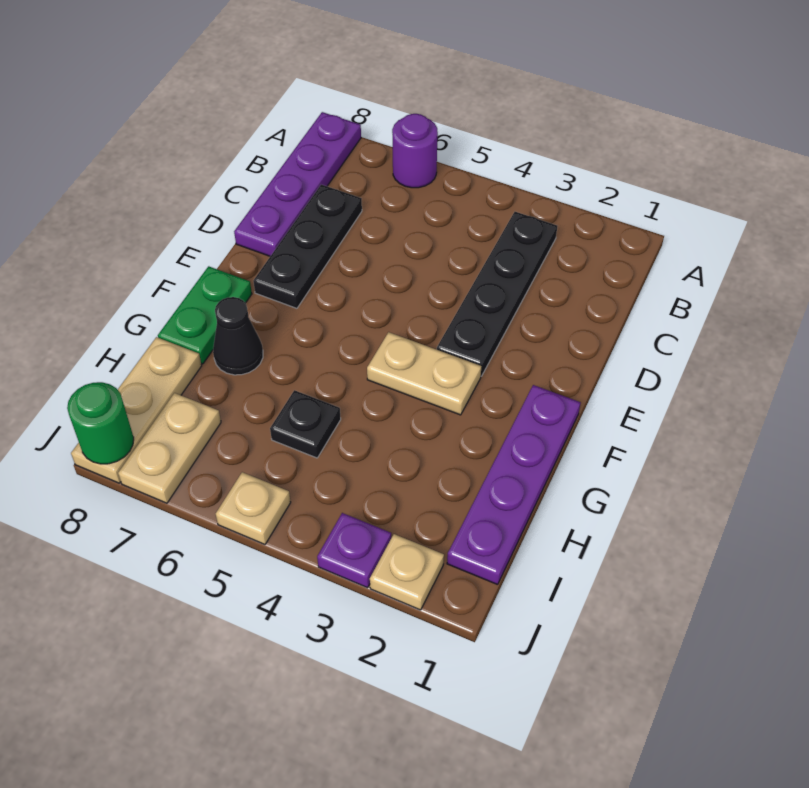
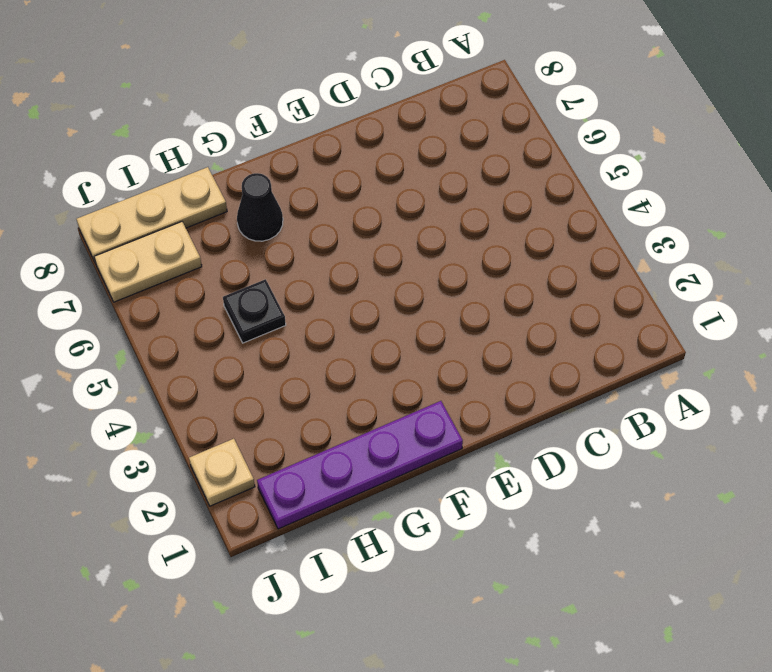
none -> purple round brick A6 level 1
none -> purple plate A8:D8 level 1
none -> black plate B3:E3 level 1

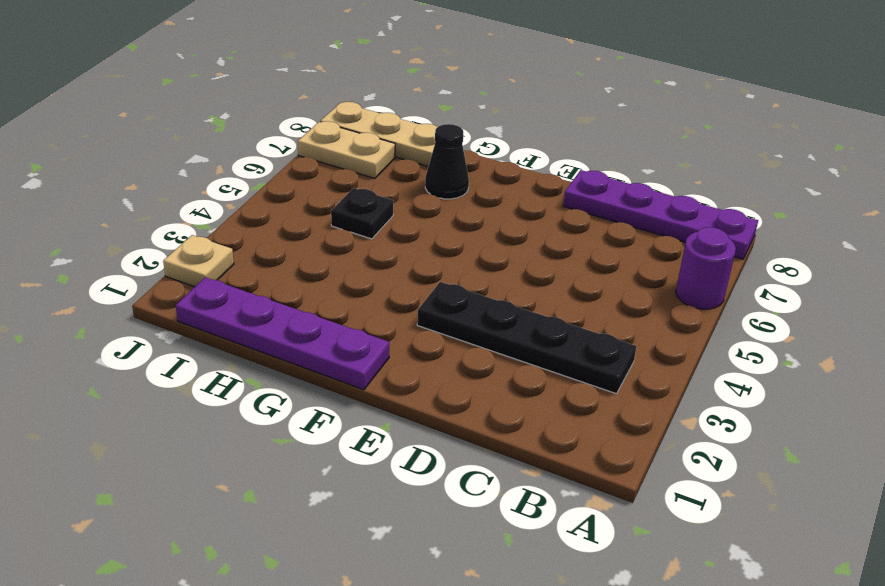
none -> black plate C7:E7 level 1
none -> tan plate F3:F4 level 1
none -> green plate F8:G8 level 1

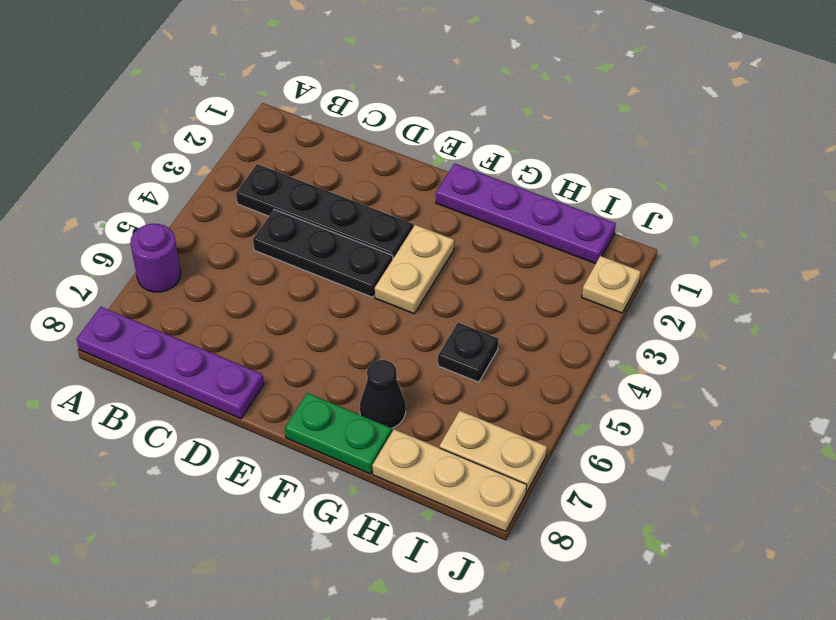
black plate C4:E4 level 1 -> black plate C7:E7 level 1
none -> purple plate J3 level 1
none -> tan plate J5 level 1
none -> green round brick J8 level 2

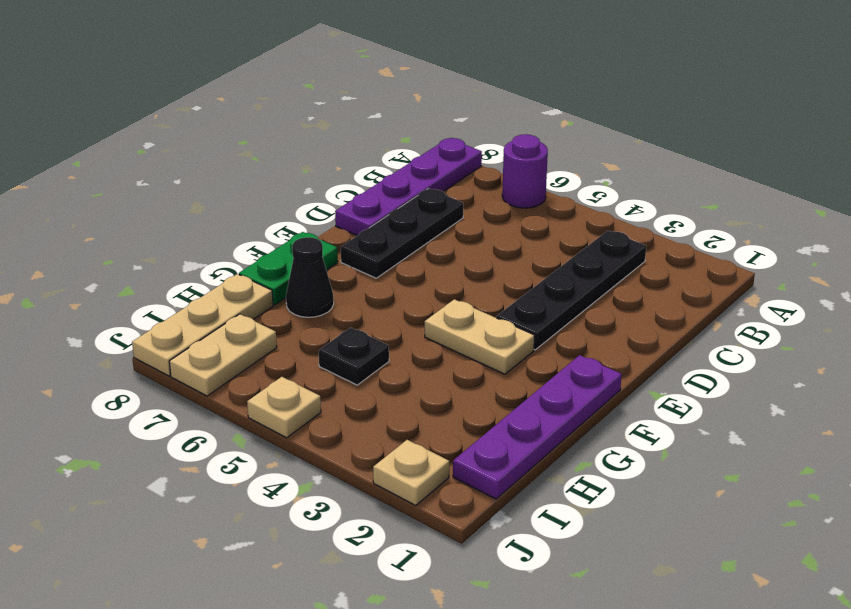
none -> purple plate J3 level 1
none -> green round brick J8 level 2

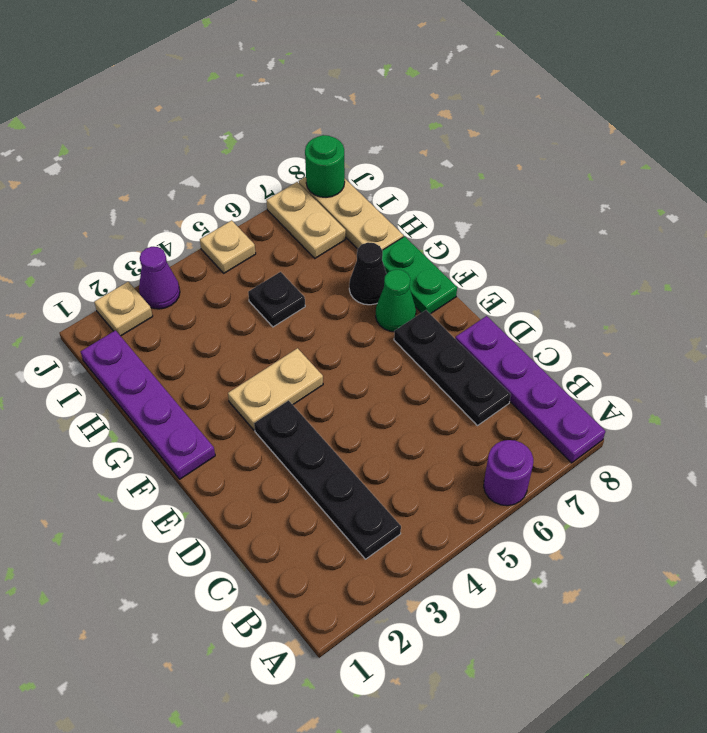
green cone F7 level 1 -> none
purple cone J3 level 1 -> purple plate J3 level 1

